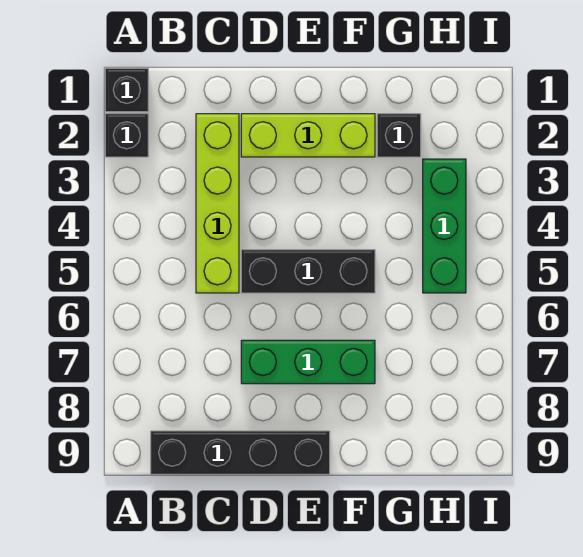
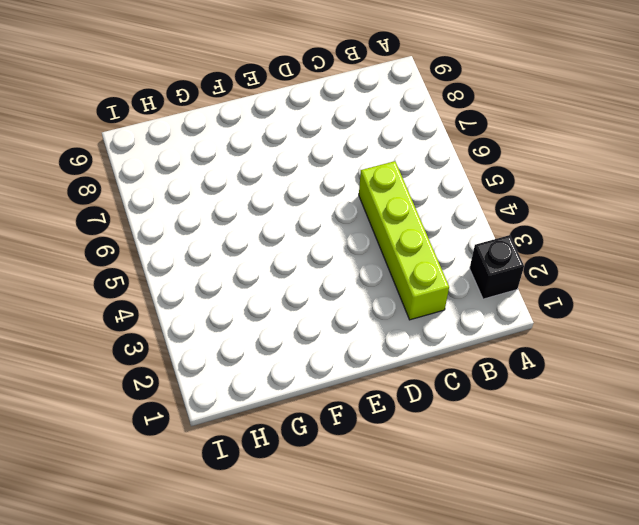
none -> black brick A1 level 1
none -> black brick B9:E9 level 1

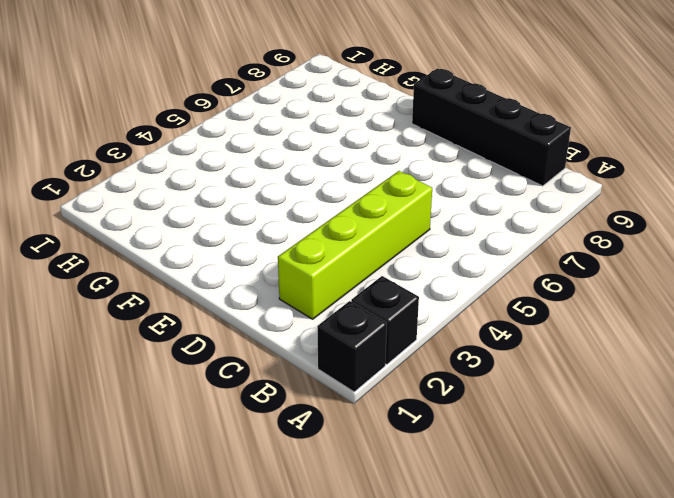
none -> lime brick D2:F2 level 1
none -> black brick D5:F5 level 1

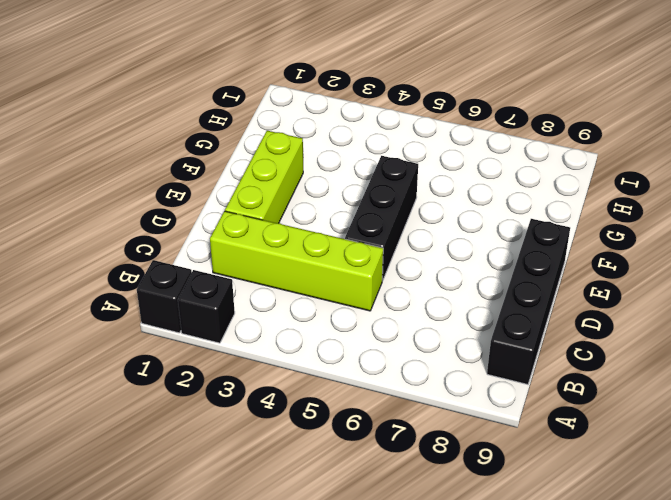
none -> green brick D7:F7 level 1
none -> black brick G2 level 1

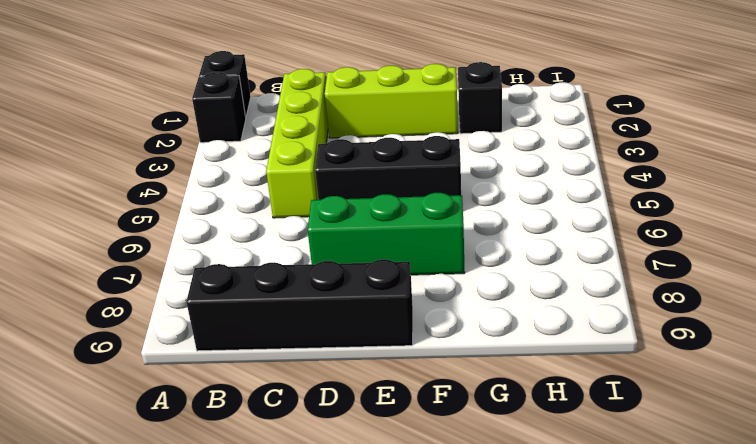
none -> green brick H3:H5 level 1

